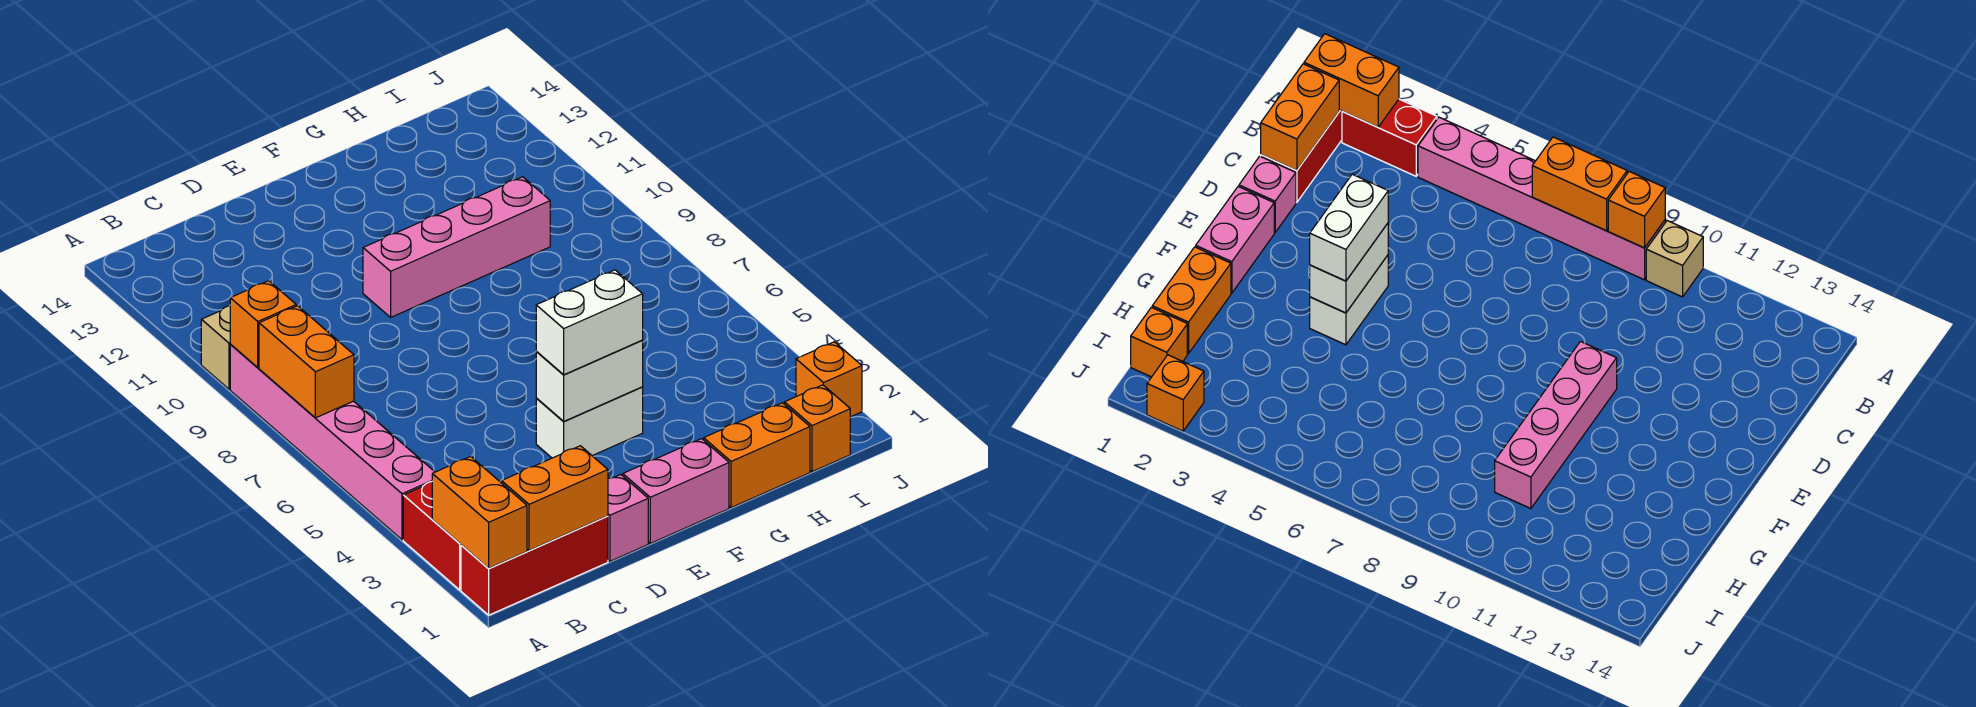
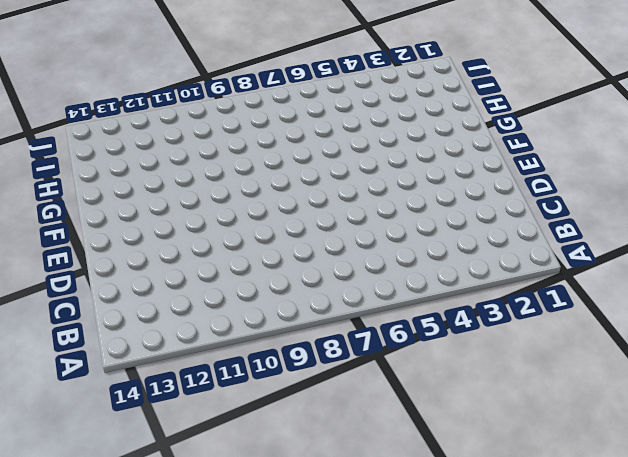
none -> red brick A1:C1 level 1
none -> red brick A2:A3 level 1
none -> pink brick A4:A9 level 1

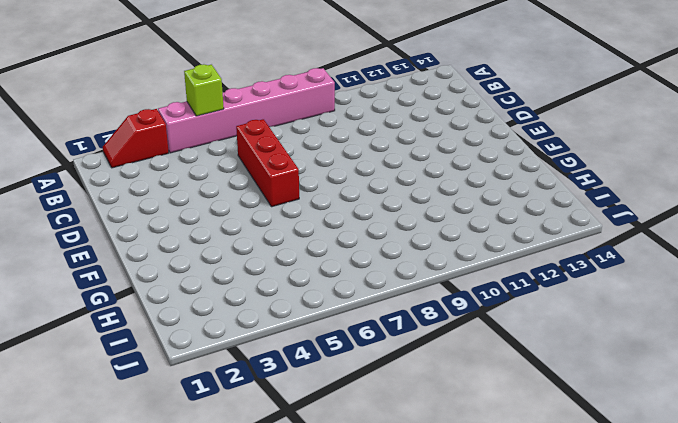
red slope A2:A3 level 1 top 3 -> red brick A2:A3 level 1
lime brick A5 level 2 -> none
red brick C6:E6 level 1 -> red brick A1:C1 level 1
none -> tan brick A10 level 1
none -> pink brick D1 level 1
none -> pink brick E1:F1 level 1

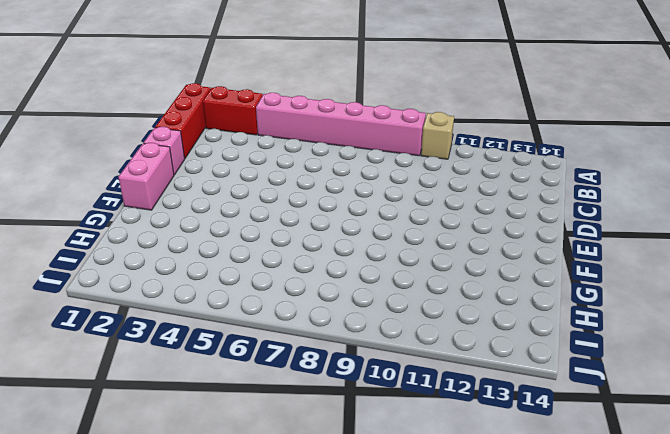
none -> white brick E4:F4 level 1
none -> pink brick E10:H10 level 1
none -> orange brick G1:H1 level 1

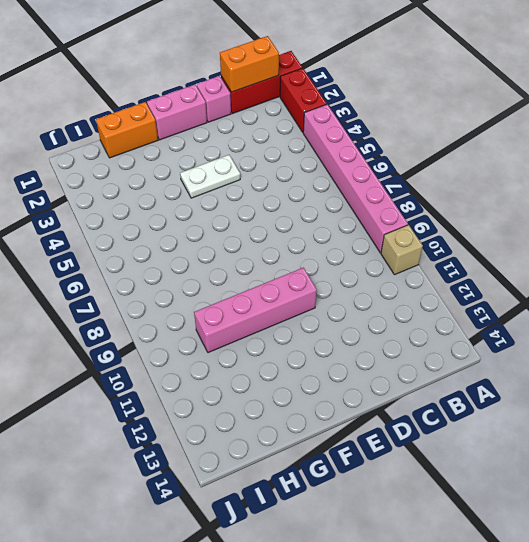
white plate E4:F4 level 1 -> white brick E4:F4 level 1
none -> orange brick I1 level 1
none -> orange brick J2 level 1
none -> orange brick A1:A2 level 2

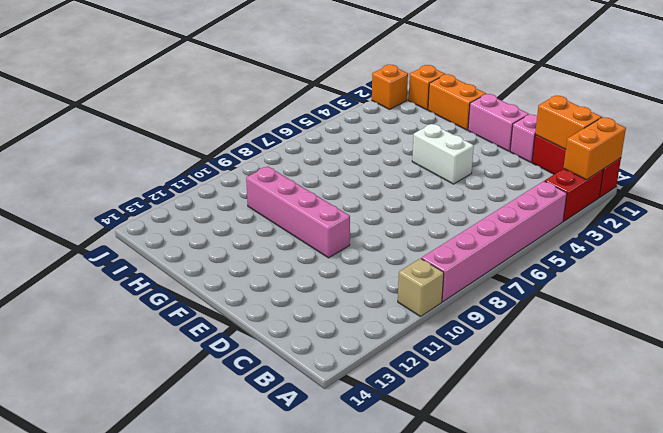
none -> orange brick A7:A8 level 2
none -> orange brick A9 level 2
none -> white brick E4:F4 level 2

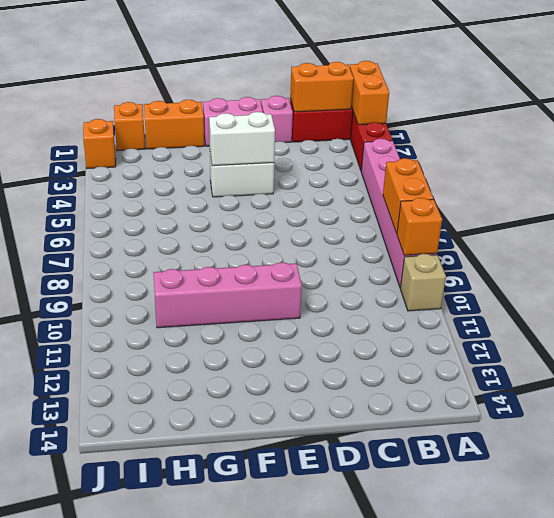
none -> white brick E4:F4 level 3

